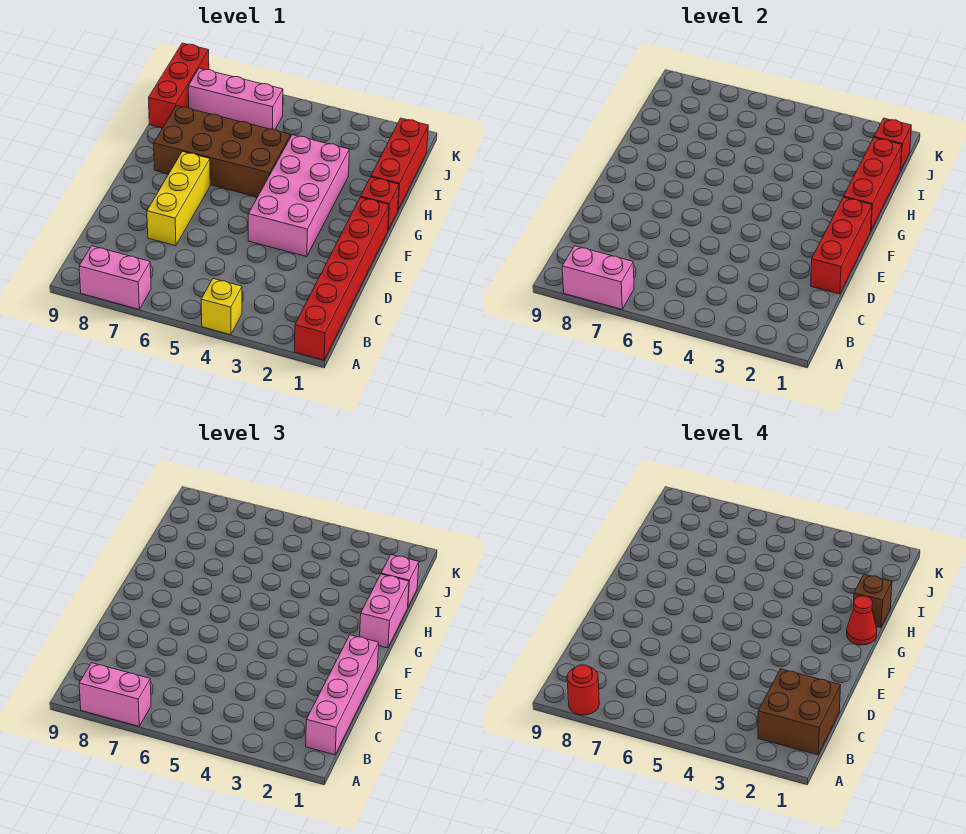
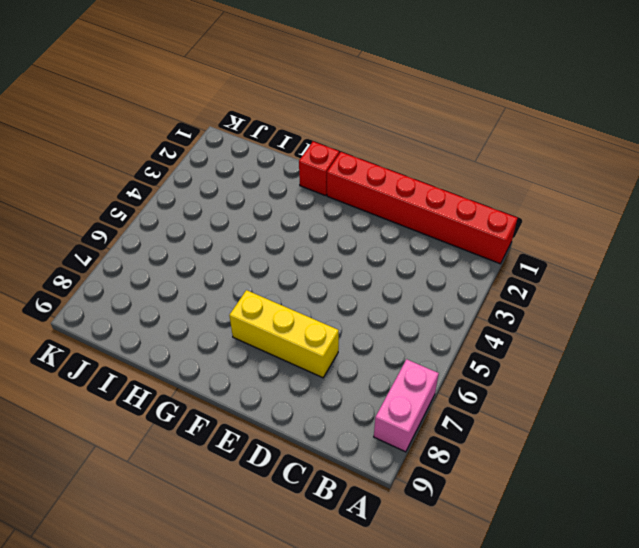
none -> yellow brick A4 level 1
none -> pink brick E3:H4 level 1
none -> brown brick G5:H8 level 1

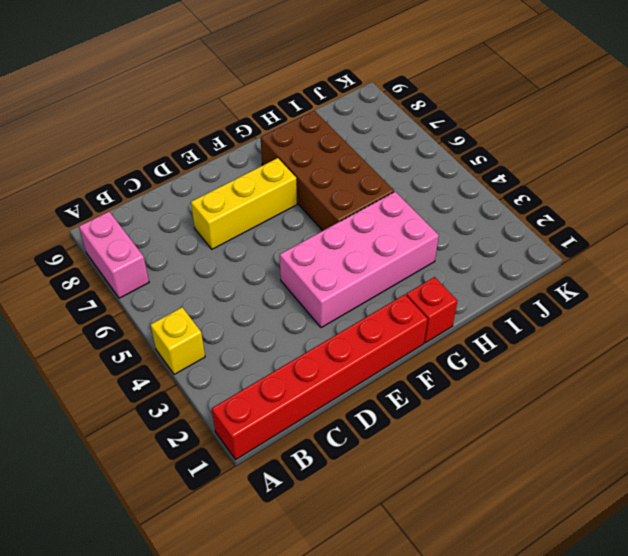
none -> red brick H1:J1 level 1
none -> red brick I9:K9 level 1
none -> pink brick J6:J8 level 1

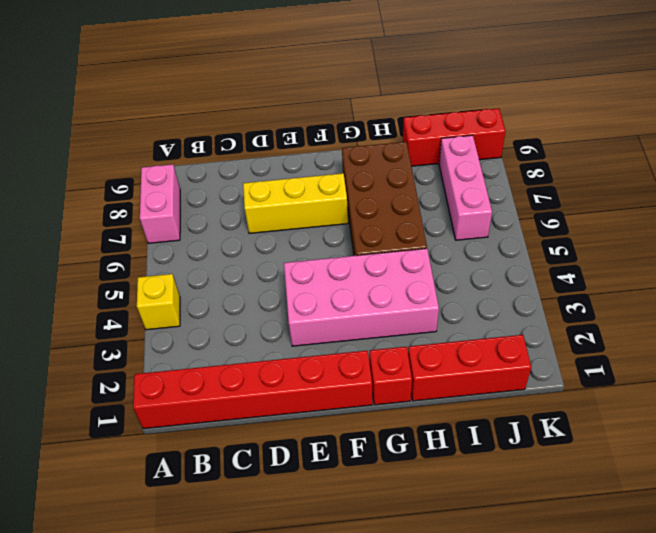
none -> pink brick A7:A8 level 2
none -> red brick D1:F1 level 2
none -> red brick G1:I1 level 2

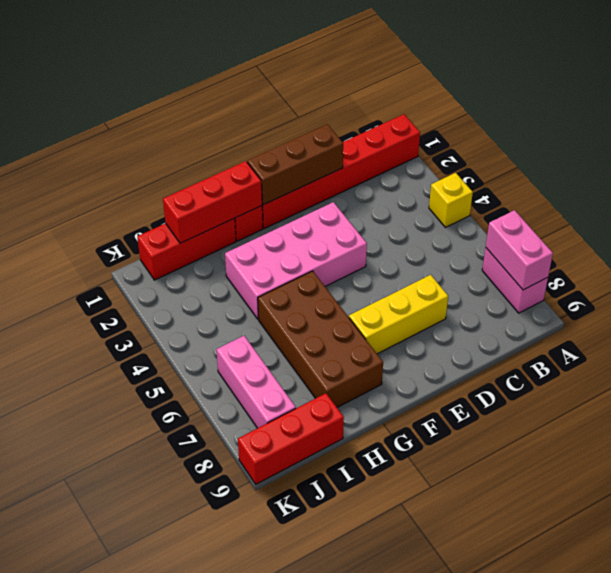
brown brick D1:F1 level 2 -> red brick D1:F1 level 2
none -> red brick J1 level 2
none -> pink brick A7:A8 level 3
none -> pink brick B1:E1 level 3

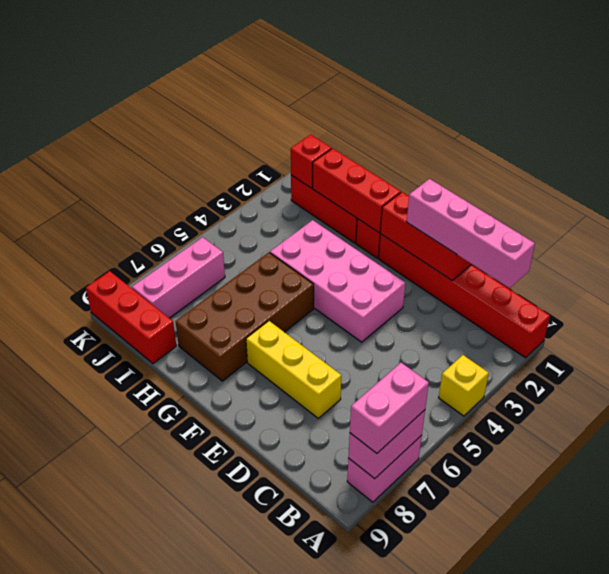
none -> pink brick G1:H1 level 3
none -> pink brick I1 level 3
none -> red round brick A8 level 4

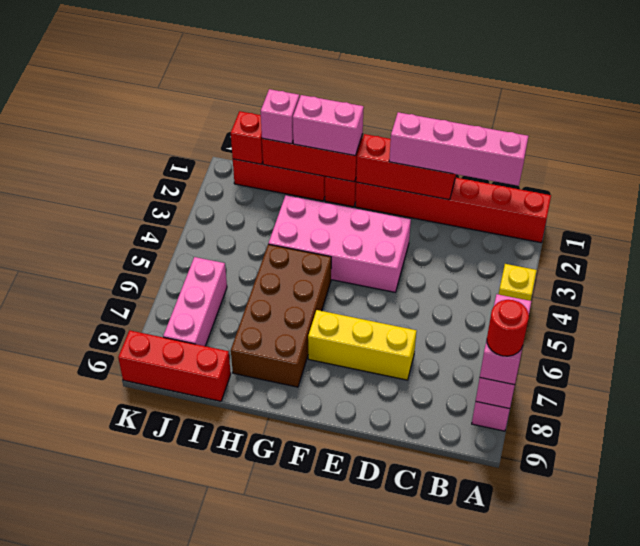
none -> brown brick B1:C2 level 4
none -> red cone G1 level 4
none -> brown brick H1 level 4

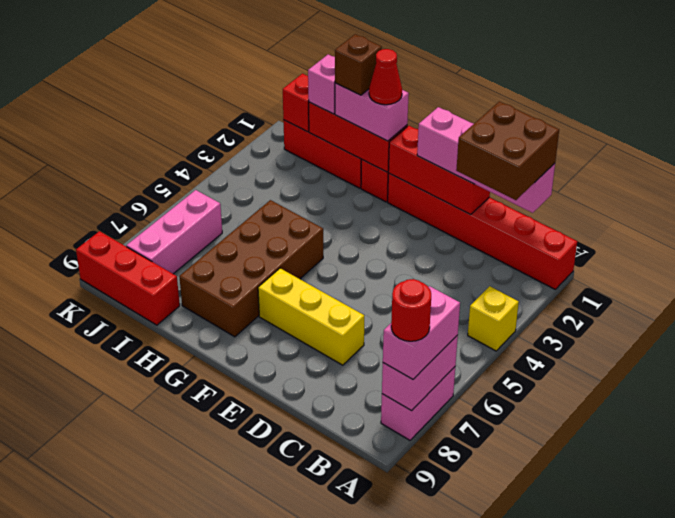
none -> pink brick E3:H4 level 1

